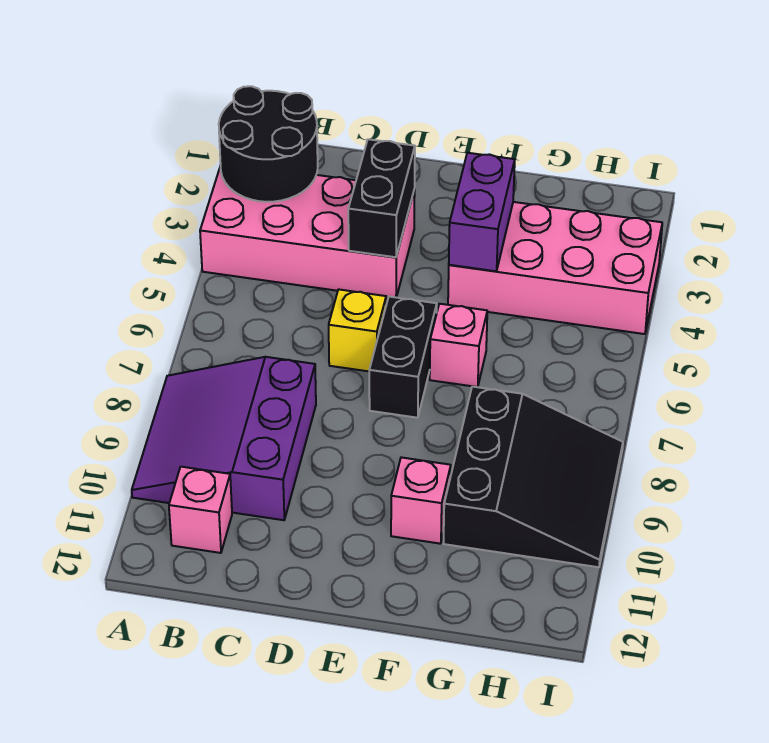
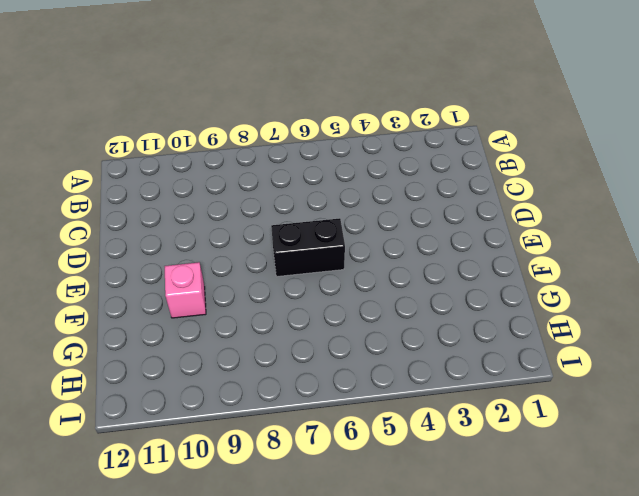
none -> pink brick A3:D4 level 1
none -> purple slope A8:C10 level 1 top C
none -> pink brick B11 level 1

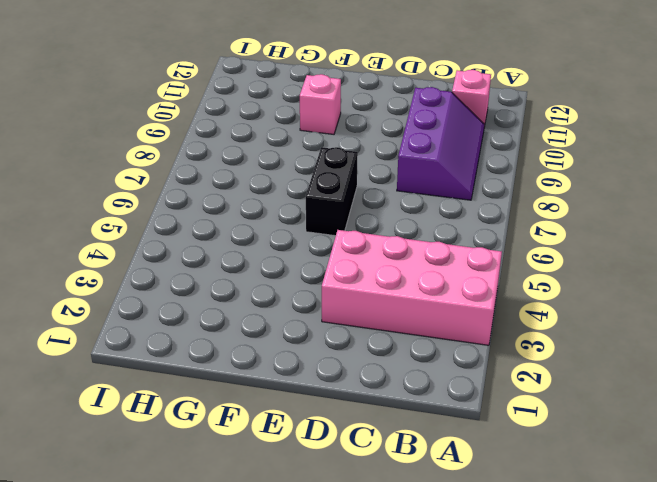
purple slope B8:C10 level 1 top C -> purple slope A8:C10 level 1 top C
none -> yellow brick D6 level 1
none -> pink brick F3:I4 level 1
none -> pink brick F6 level 1

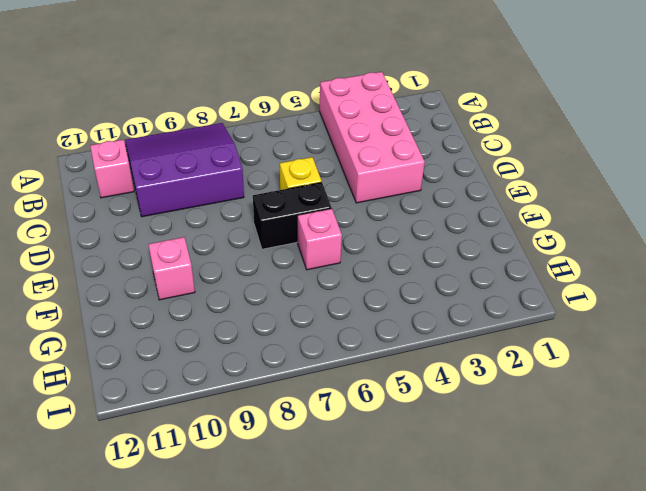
none -> pink brick F3:I4 level 1
none -> black slope G8:I10 level 1 top G
none -> black round brick A2:B3 level 2

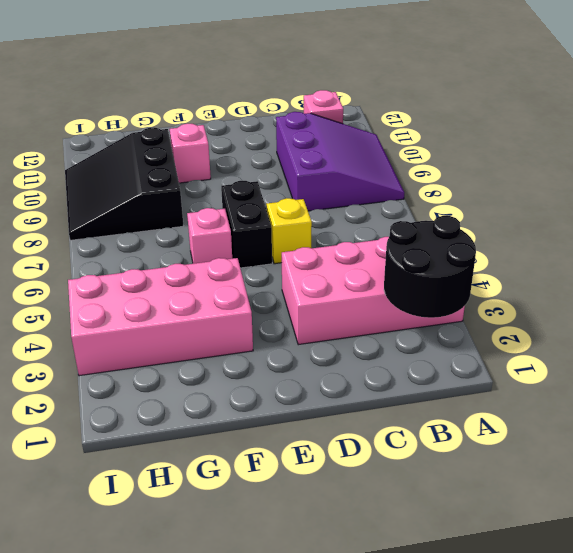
none -> black brick D3:D4 level 2
none -> purple brick F3:F4 level 2

